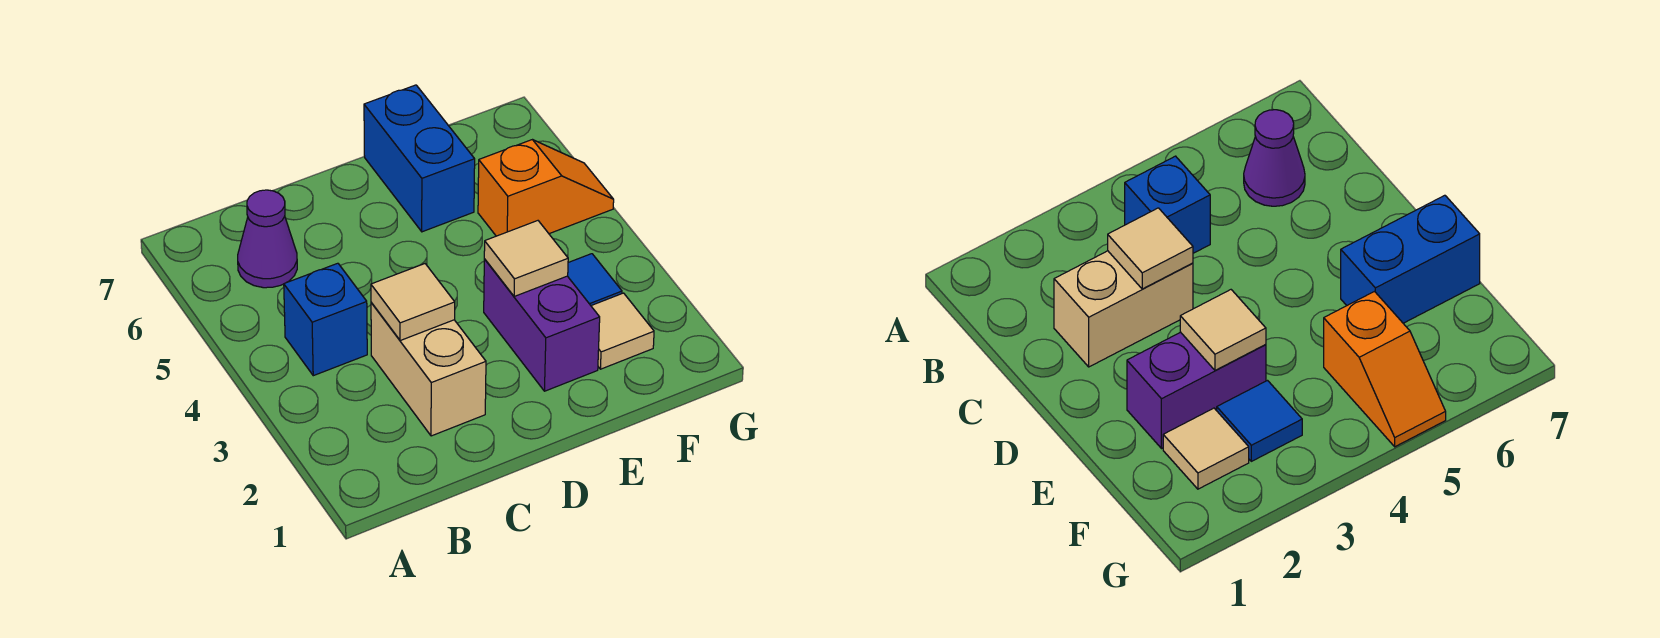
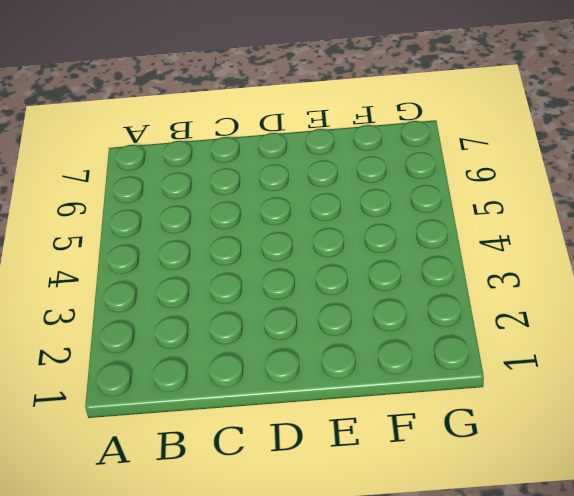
none -> blue brick B4 level 1
none -> purple cone B6 level 1

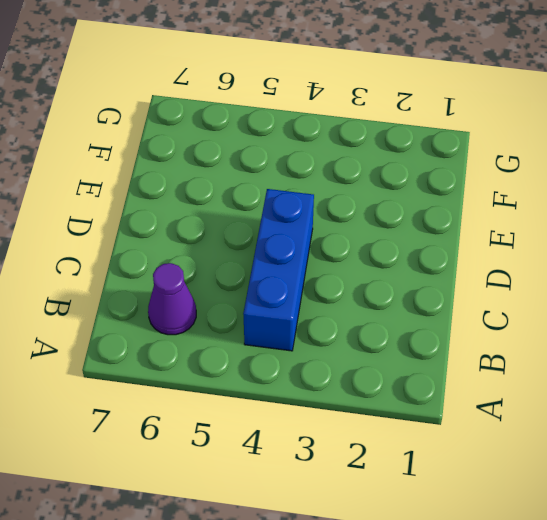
blue brick B4:D4 level 1 -> blue brick B4 level 1
none -> tan brick C2:C3 level 1
none -> purple brick E2:E3 level 1

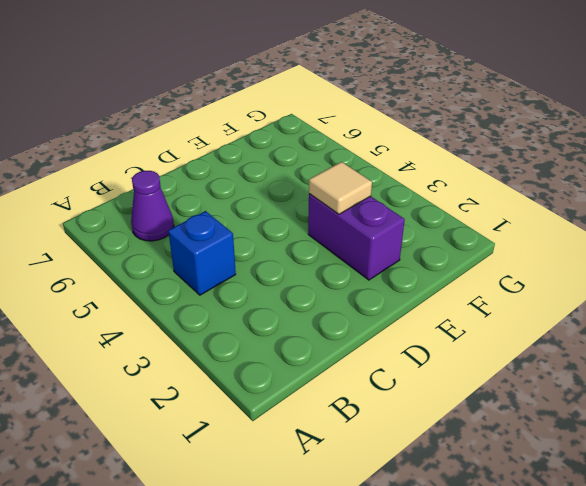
none -> tan brick C2:C3 level 1
none -> blue brick E6:E7 level 1

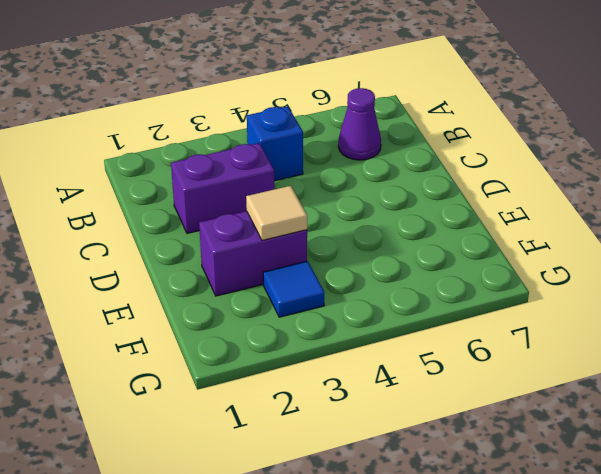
purple brick C2:C3 level 1 -> tan brick C2:C3 level 1
none -> blue brick E6:E7 level 1
none -> tan tile F2 level 1

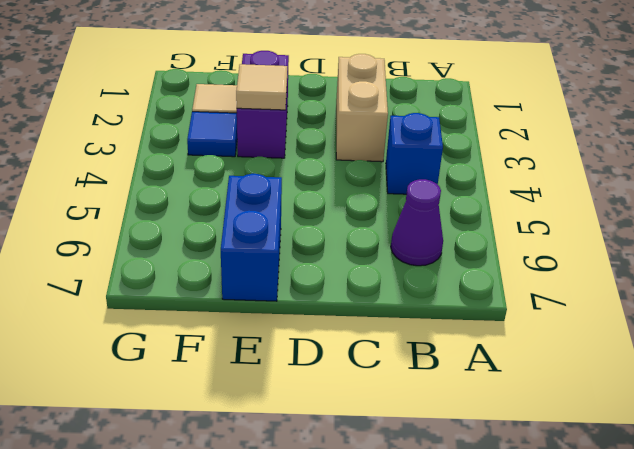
none -> orange slope F5:G5 level 1 top F
none -> tan tile C3 level 2

